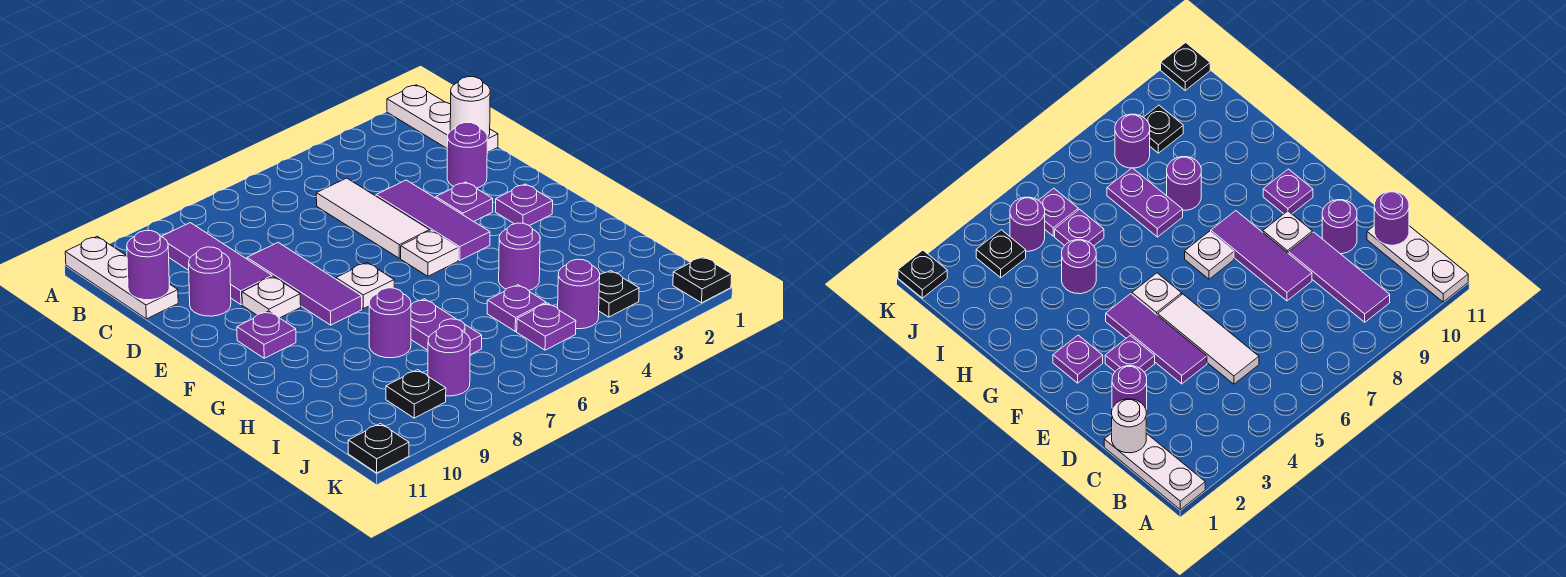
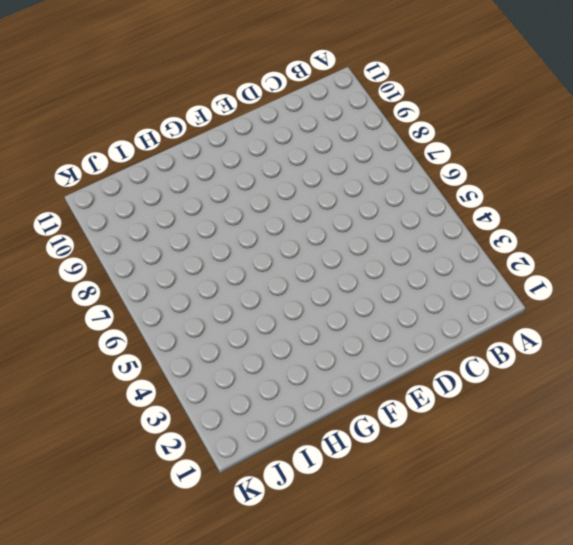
none -> white plate A1:C1 level 1
none -> white plate A11:C11 level 1
none -> purple tile B9:D9 level 1

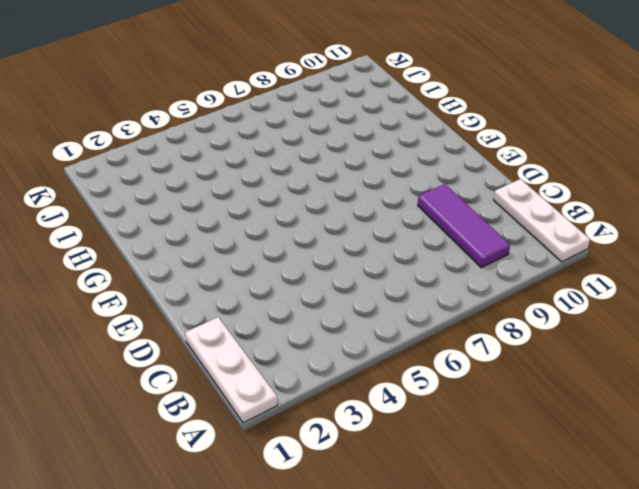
none -> white tile C5:E5 level 1
none -> purple round brick D2 level 1
none -> purple tile D4:F4 level 1

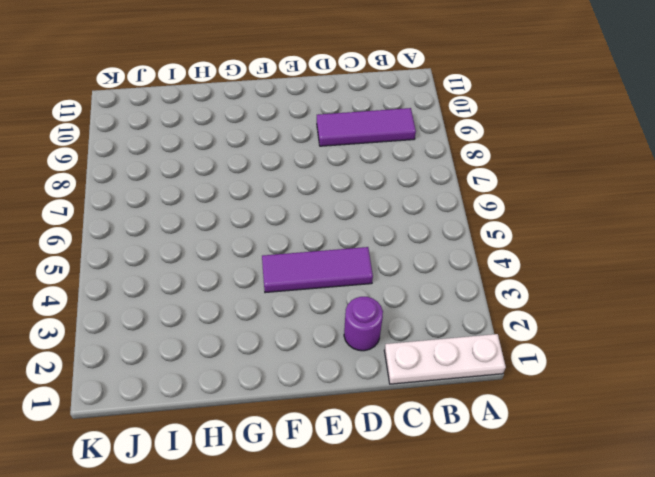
none -> white plate A11:C11 level 1
none -> white tile C5:E5 level 1
none -> purple tile D8:F8 level 1

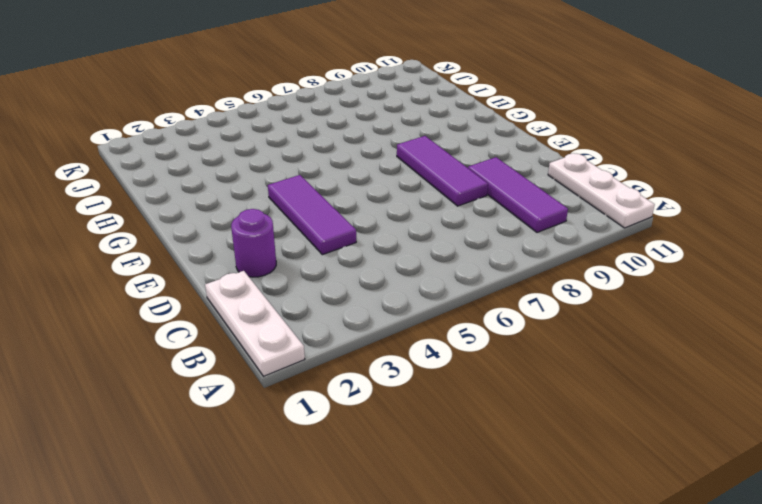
none -> white tile C5:E5 level 1
none -> purple round brick D10 level 1
none -> purple plate E3 level 1

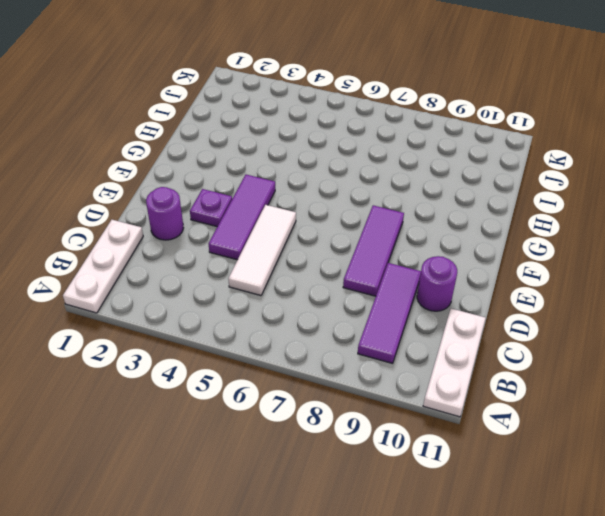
none -> white plate E9 level 1
none -> purple plate F2 level 1
none -> white plate F5 level 1

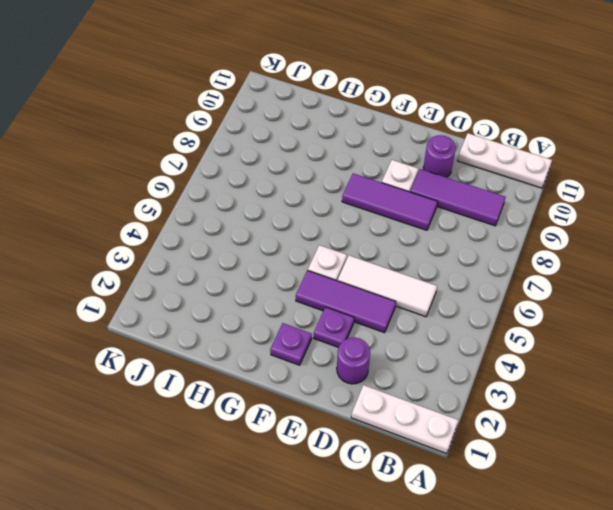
none -> white plate F7 level 1
none -> purple plate F10 level 1
none -> purple round brick H4 level 1

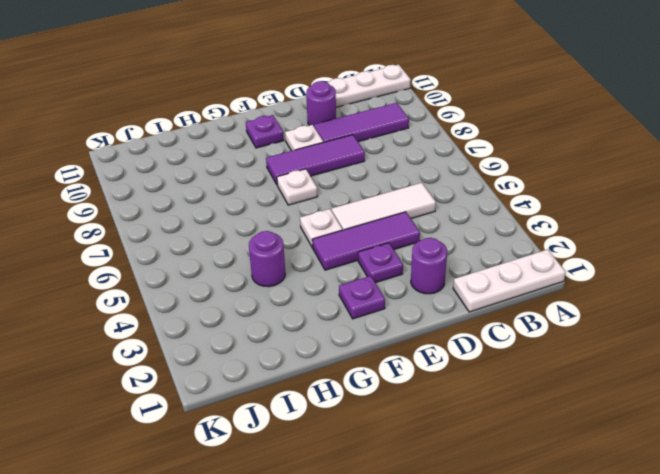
none -> purple plate H7:I7 level 1
none -> purple round brick H8 level 1
none -> purple plate I5 level 1

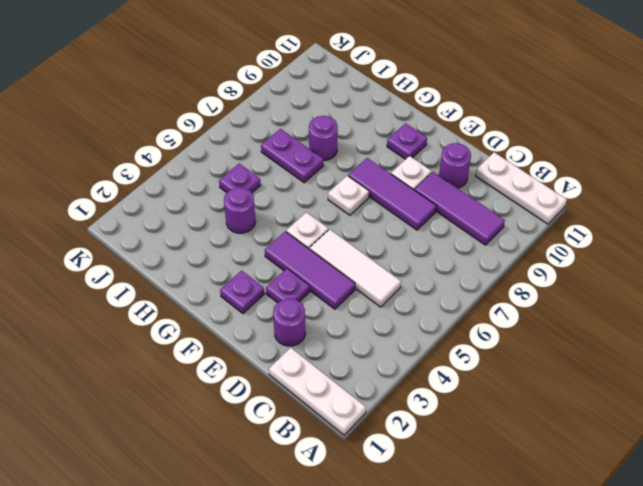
none -> black plate J3 level 1
none -> purple round brick J4 level 1
none -> purple plate J5 level 1

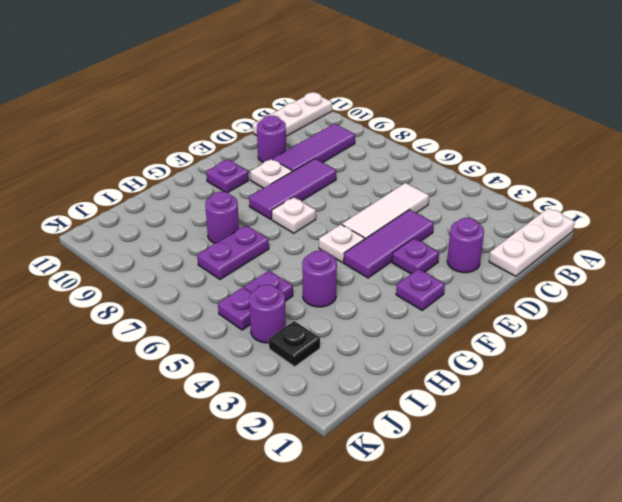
none -> purple round brick J8 level 1
none -> black plate J9 level 1
none -> black plate K1 level 1

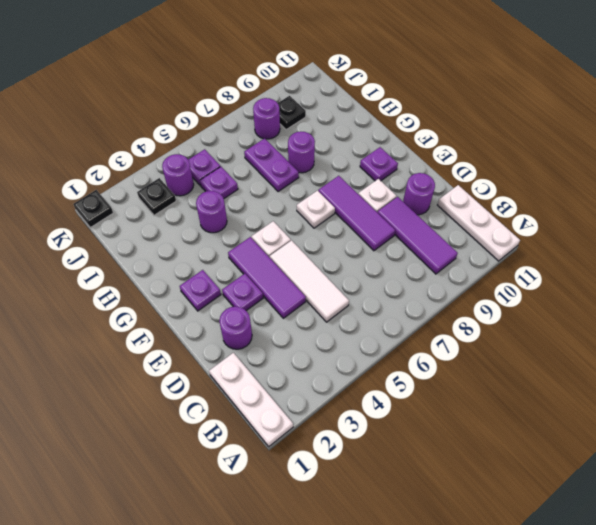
none -> black plate K11 level 1
none -> white round brick C1 level 2
none -> purple round brick C11 level 2

